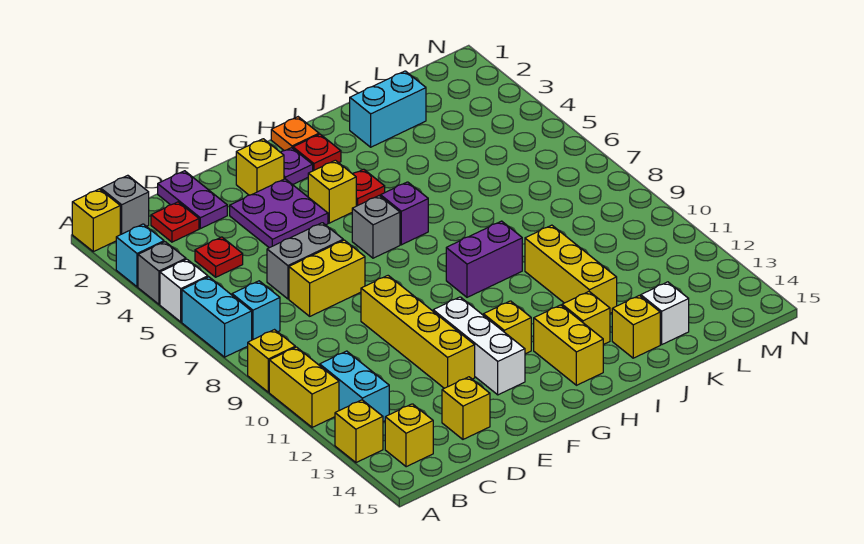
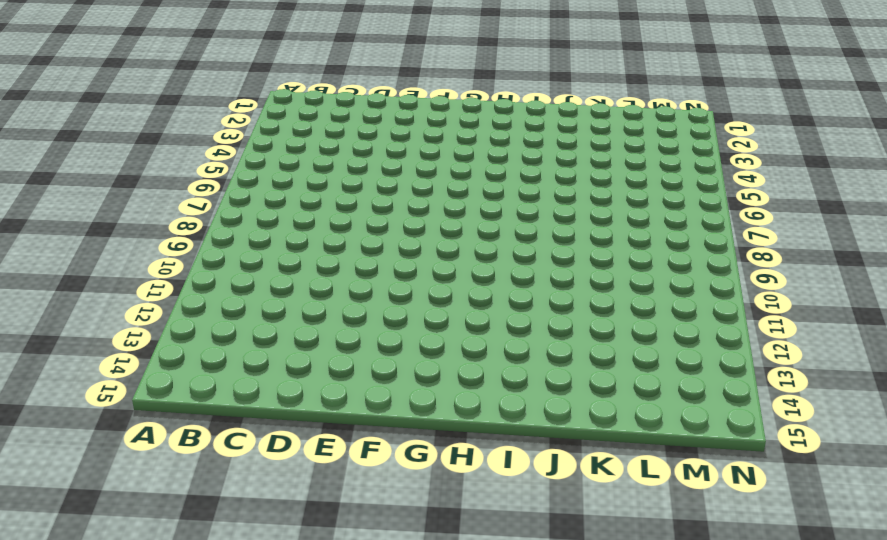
none -> yellow brick A1 level 1
none -> cyan brick A3 level 1
none -> grey brick A4 level 1
none -> white brick A5 level 1

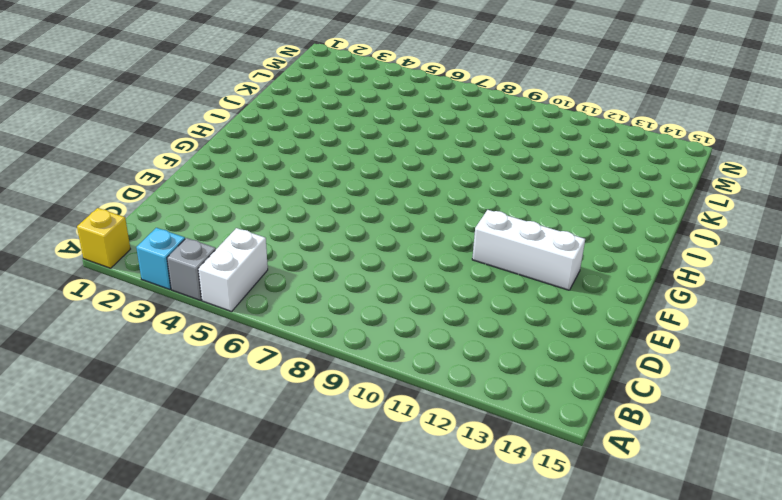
white brick A5:B5 level 1 -> white brick A5 level 1
none -> cyan brick A6:A7 level 1
none -> yellow brick A9 level 1
none -> yellow brick A10:A11 level 1
none -> yellow brick A13 level 1

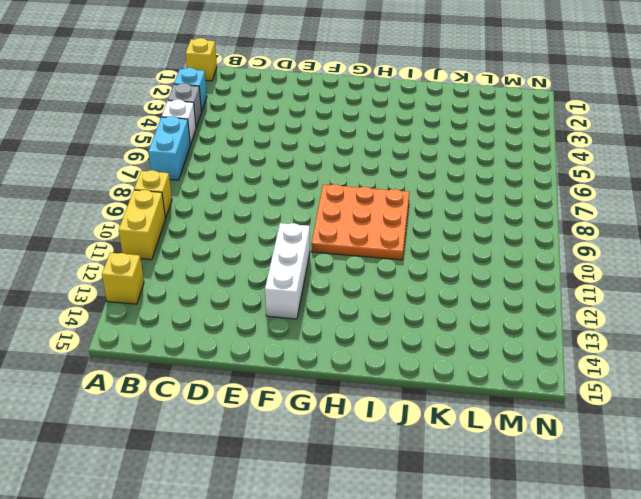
orange plate G8:I10 level 1 -> purple brick H9:I9 level 1
none -> grey brick B1 level 1
none -> cyan brick B7 level 1
none -> cyan brick B11:B12 level 1
none -> yellow brick B14 level 1

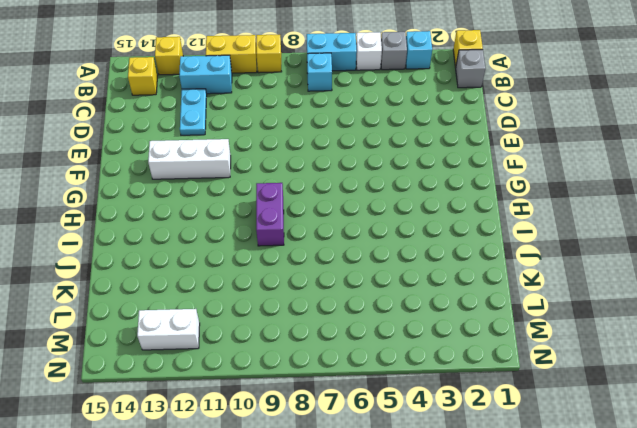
cyan plate C12:D12 level 1 -> none
white brick M12:M13 level 1 -> none
none -> red plate C2 level 1
none -> red plate C4 level 1
none -> purple plate D1:D2 level 1
none -> grey brick D6:E6 level 1

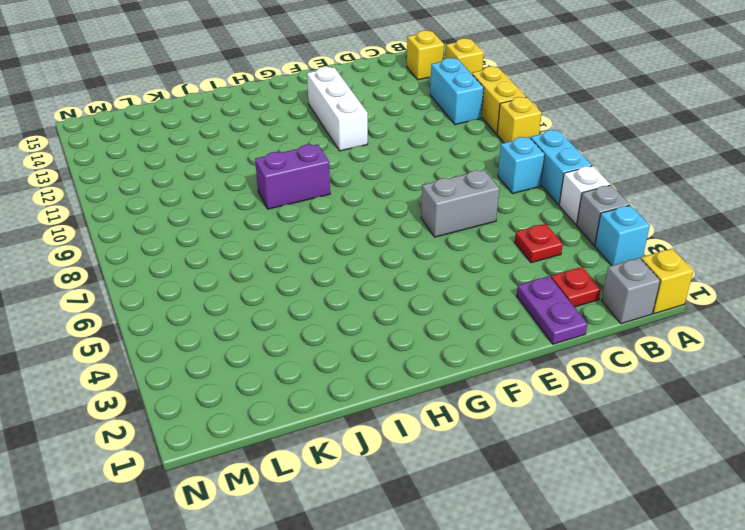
none -> yellow brick D7:E7 level 1
none -> yellow brick D14 level 1
none -> purple plate E3:F4 level 1
none -> yellow brick E9:E12 level 1

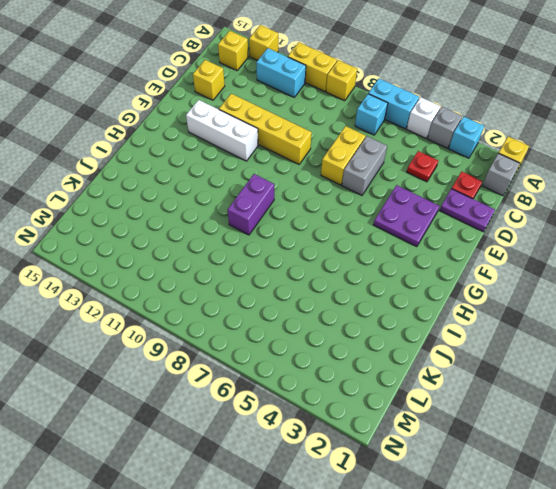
none -> yellow brick F2 level 1
none -> purple plate G2 level 1
none -> yellow brick G4 level 1
none -> grey brick G6 level 1

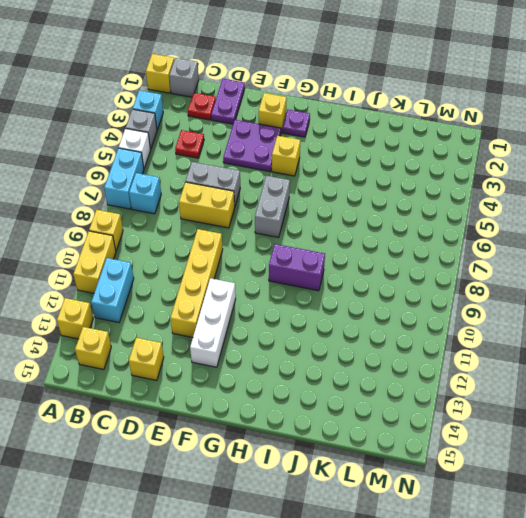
grey brick G6:G7 level 1 -> grey brick G6 level 1
none -> yellow brick G12 level 1
none -> orange plate H1 level 1
none -> red plate H2 level 1
none -> red plate H4 level 1

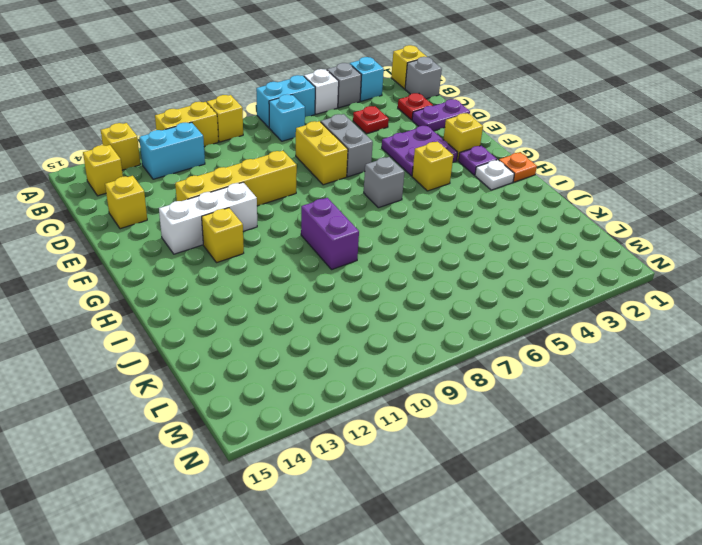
white plate H2 level 1 -> red plate H2 level 1
none -> red plate H4 level 1
none -> purple brick H6 level 1
none -> yellow brick H13:H14 level 1
none -> yellow brick I13 level 1

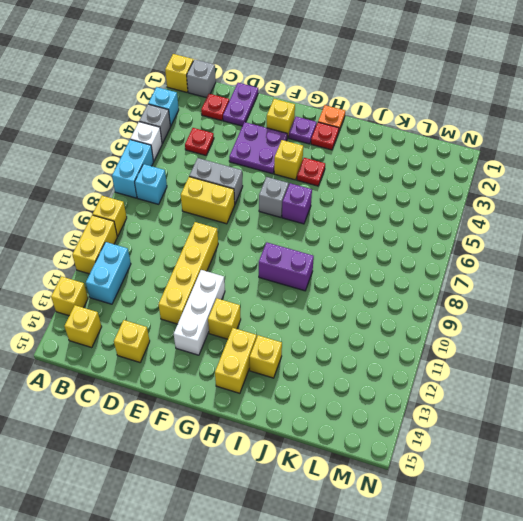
none -> cyan brick J2:K2 level 1
none -> yellow brick J10:J12 level 1
none -> yellow brick J14 level 1
none -> white brick K14 level 1

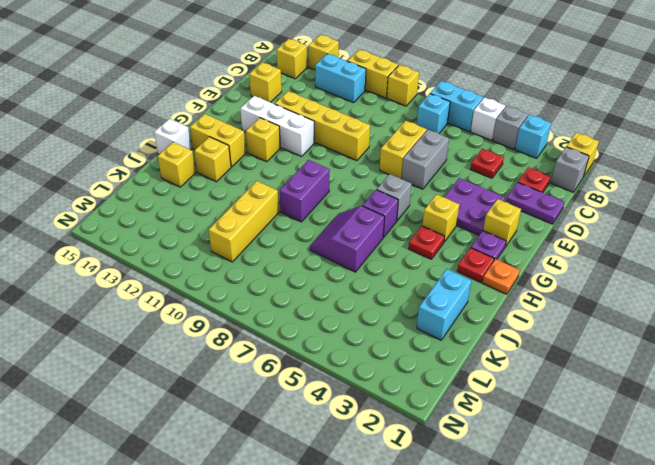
purple slope I6:J7 level 1 top 6 -> none
white brick I15 level 1 -> white brick K14 level 1
yellow brick J10:L10 level 1 -> yellow brick J10:J12 level 1

